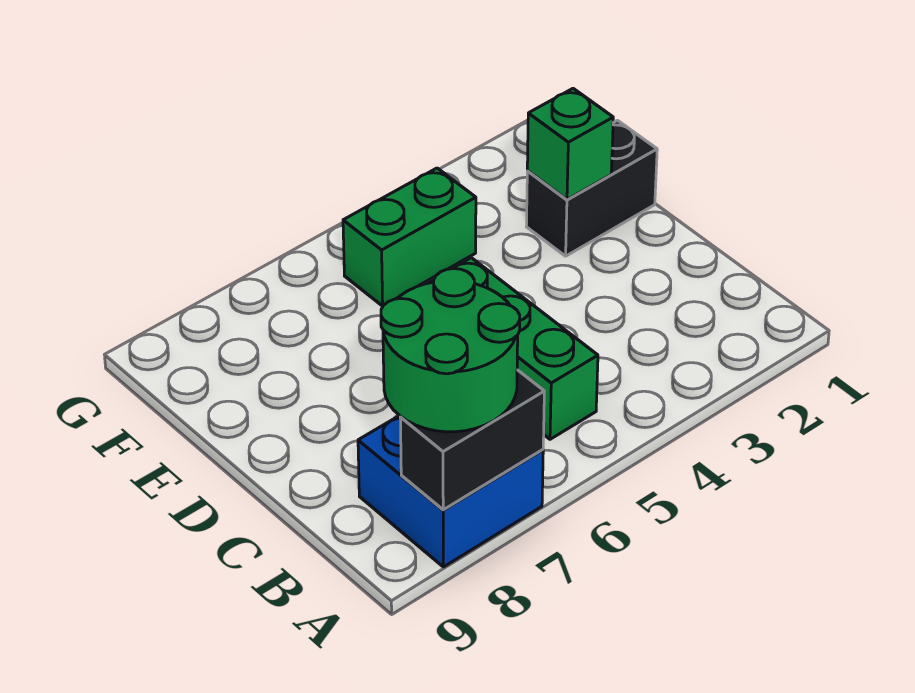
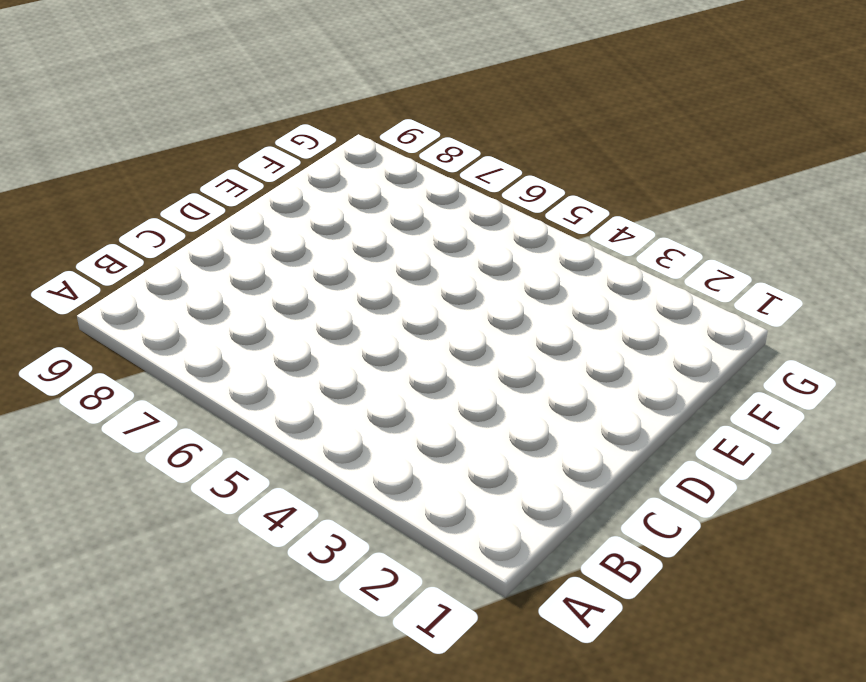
none -> blue brick A7:B8 level 1
none -> green brick B5:D5 level 1

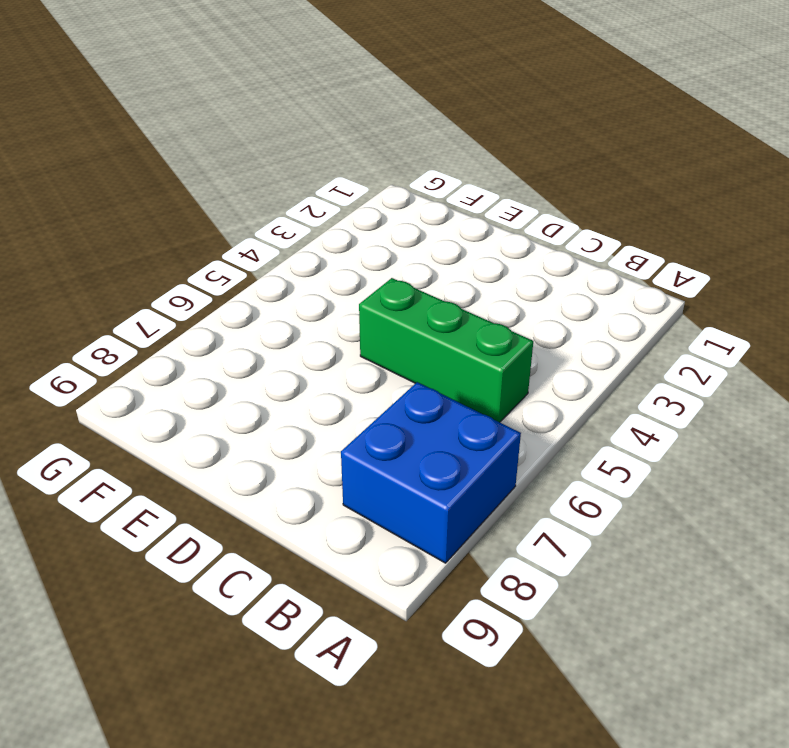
none -> black brick E1:E2 level 1
none -> green brick F4:F5 level 1

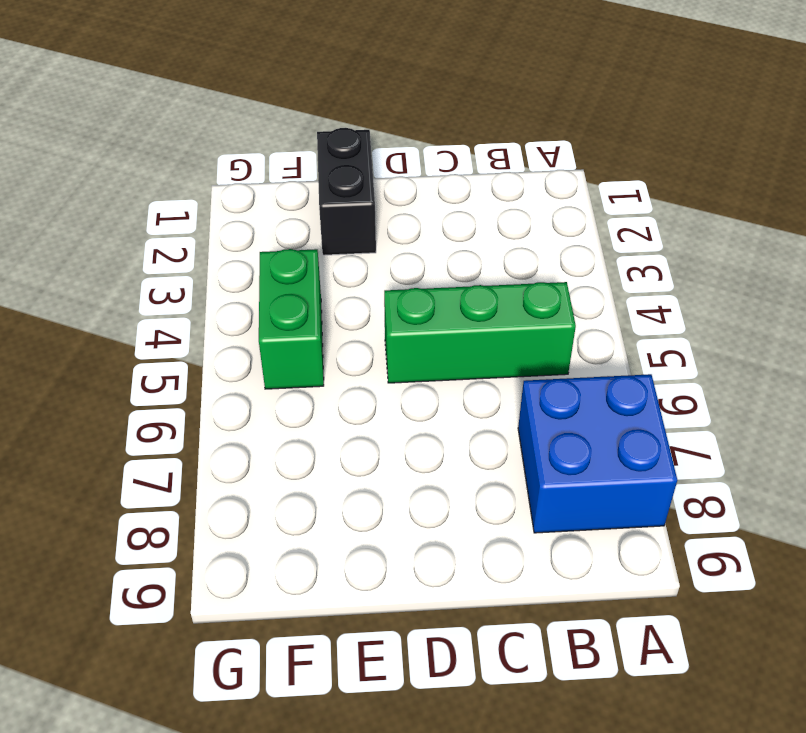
none -> black brick A7:A8 level 2
none -> green brick E2 level 2

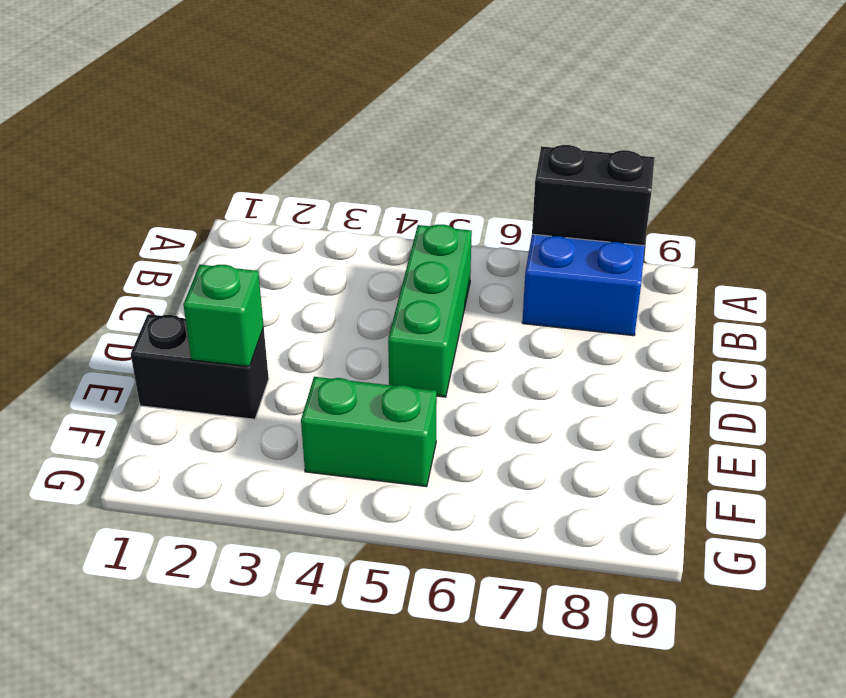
none -> green round brick A7:B8 level 3

